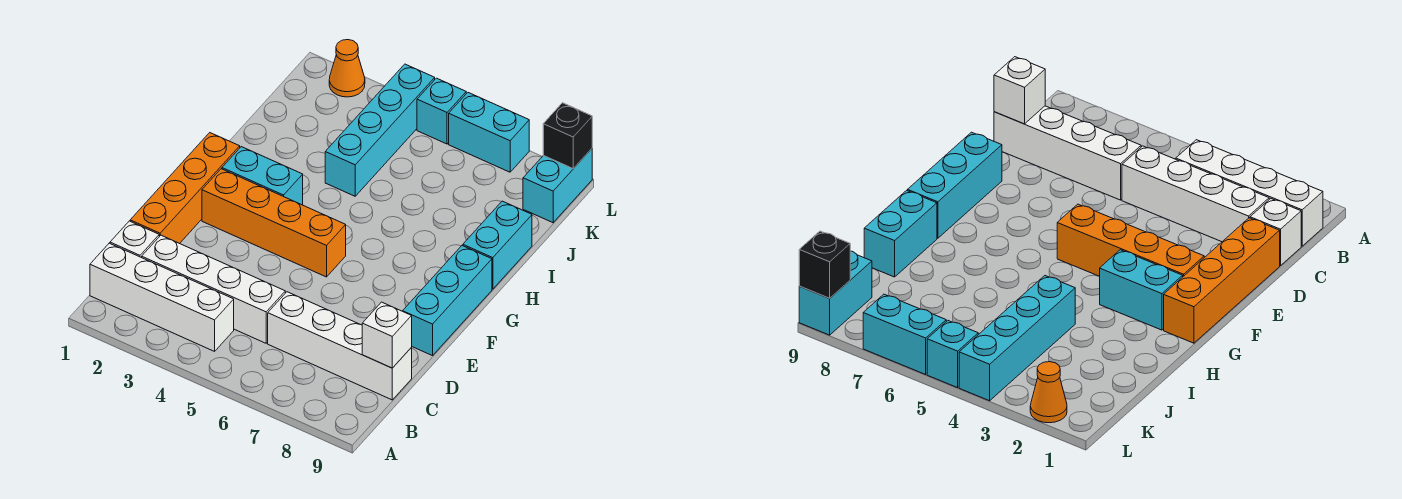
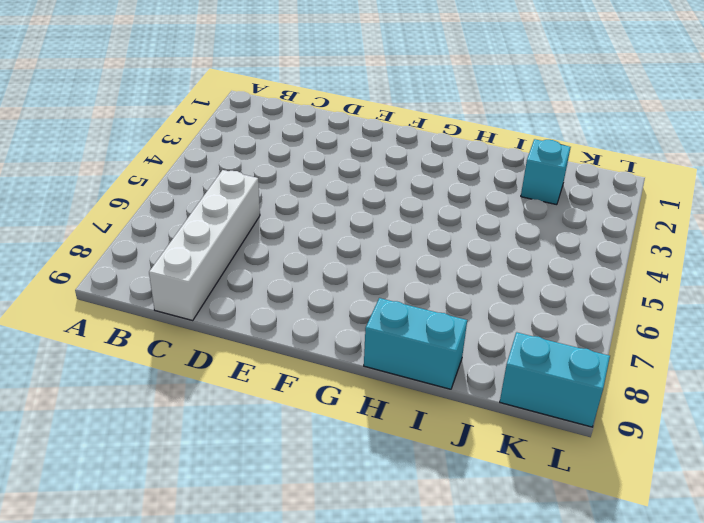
cyan brick J2 level 1 -> cyan brick L5 level 1
none -> white brick B1:B4 level 1
none -> white brick C1 level 1
none -> white brick C2:C5 level 1

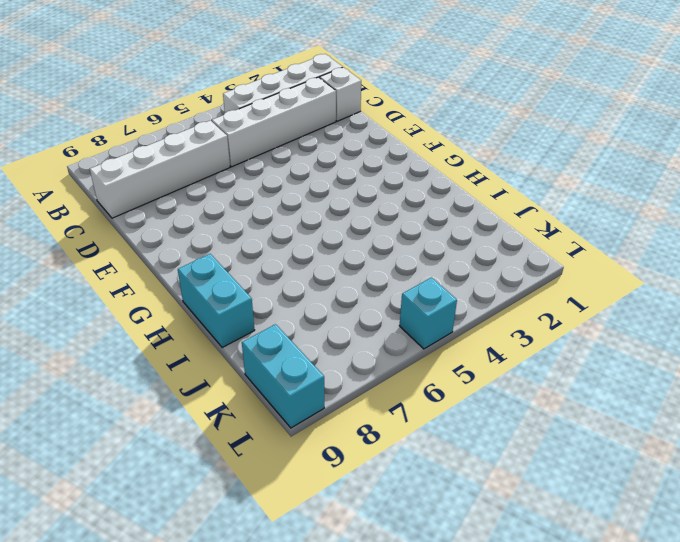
none -> orange brick D1:G1 level 1
none -> cyan brick E9:G9 level 1
none -> orange brick F2:F5 level 1

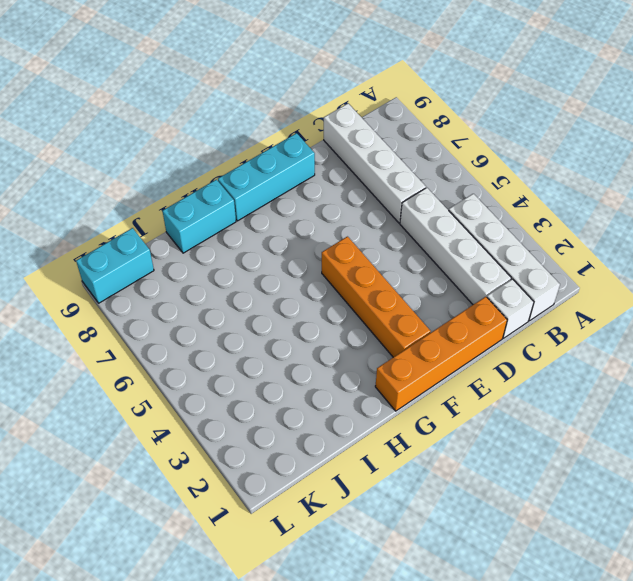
none -> cyan brick G2:G3 level 1
none -> cyan brick I4:L4 level 1
none -> orange cone L2 level 1

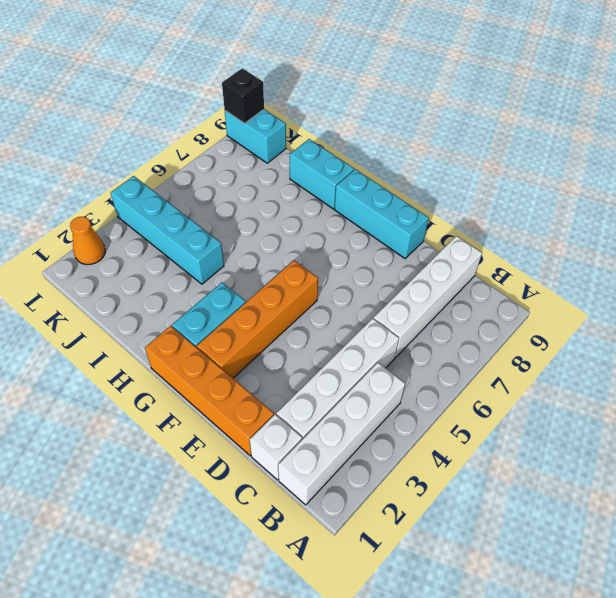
none -> cyan brick L5 level 1
none -> cyan brick L6:L7 level 1
none -> white brick C9 level 2

